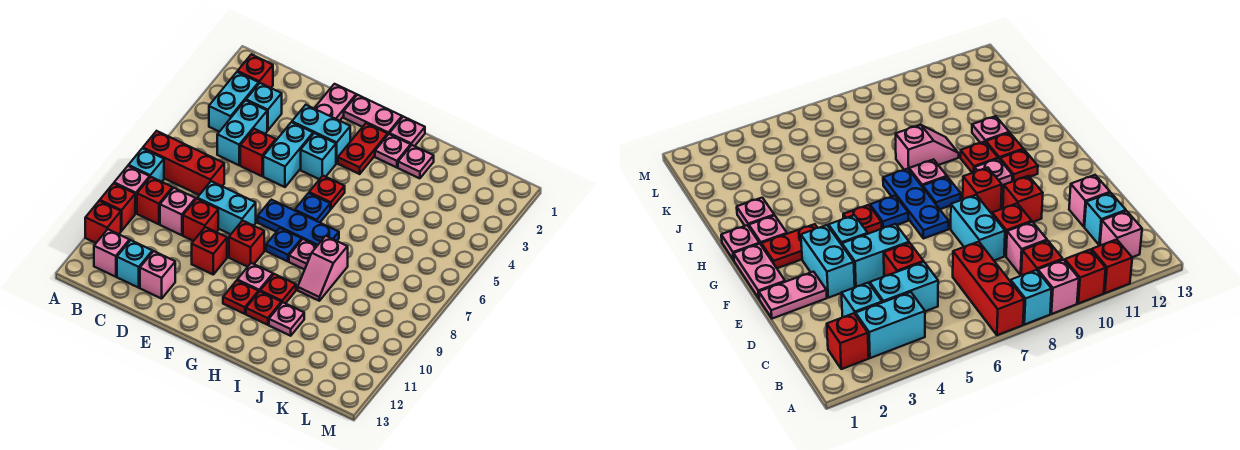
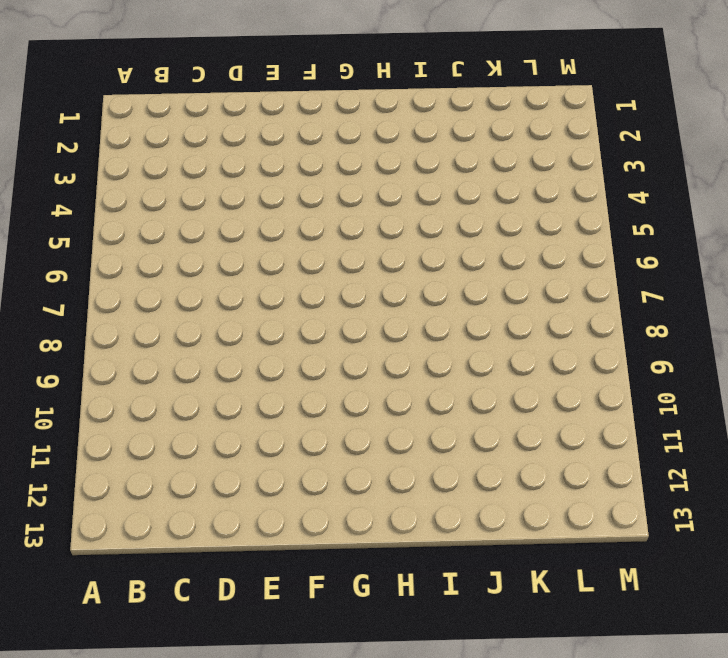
none -> red brick A7:C7 level 1
none -> cyan brick A8 level 1
none -> pink brick A9 level 1
none -> red brick A10 level 1

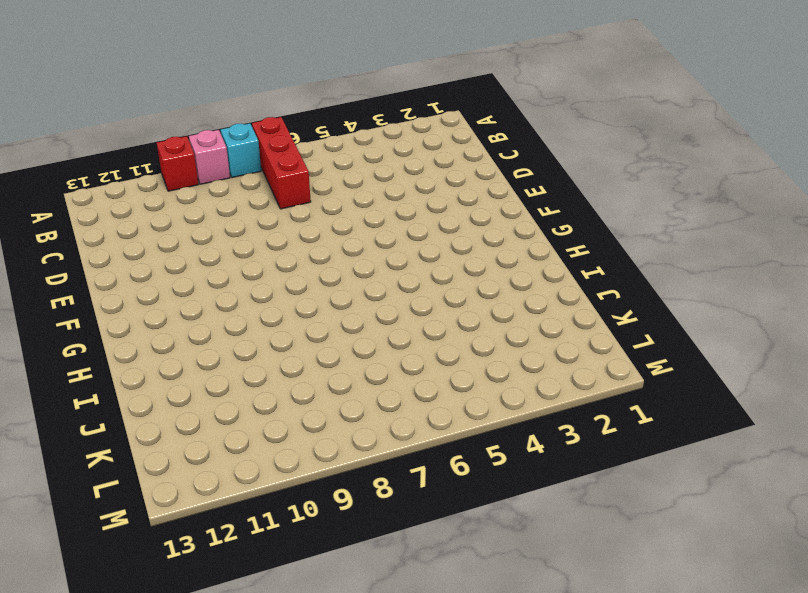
none -> red brick A11 level 1
none -> red brick B2 level 1
none -> cyan brick B3:B4 level 1
none -> red brick B9 level 1

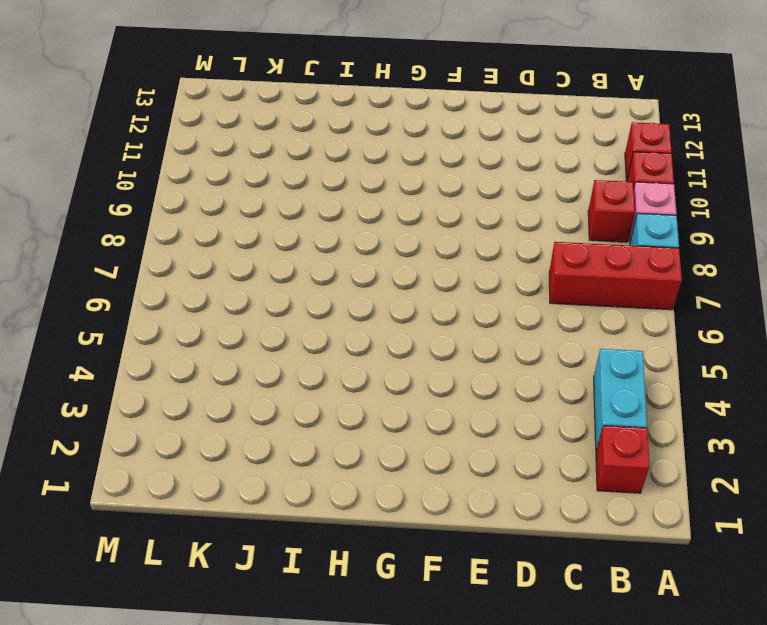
none -> pink brick B12 level 1
none -> cyan brick C3 level 1
none -> cyan brick C4:C5 level 1
none -> pink brick C9 level 1

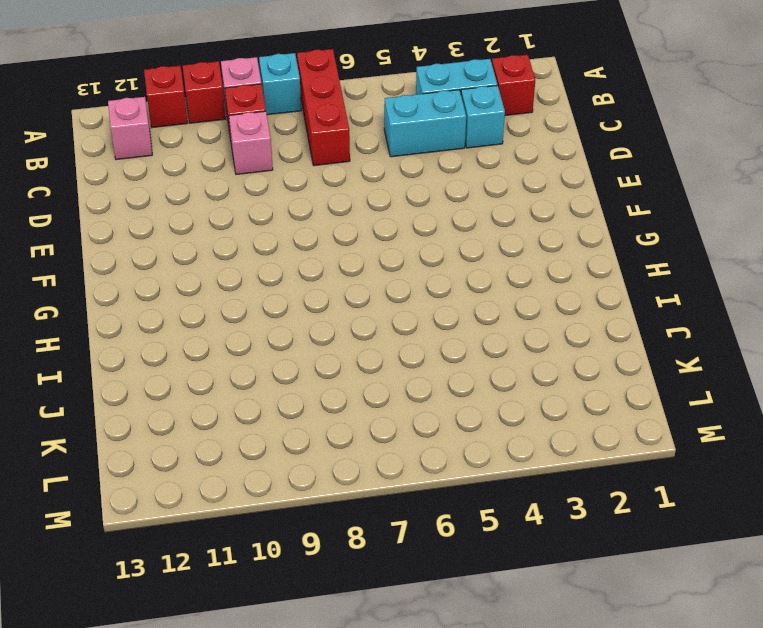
none -> cyan brick C12 level 1
none -> red brick D5 level 1
none -> cyan brick D8:E8 level 1
none -> red brick D9 level 1

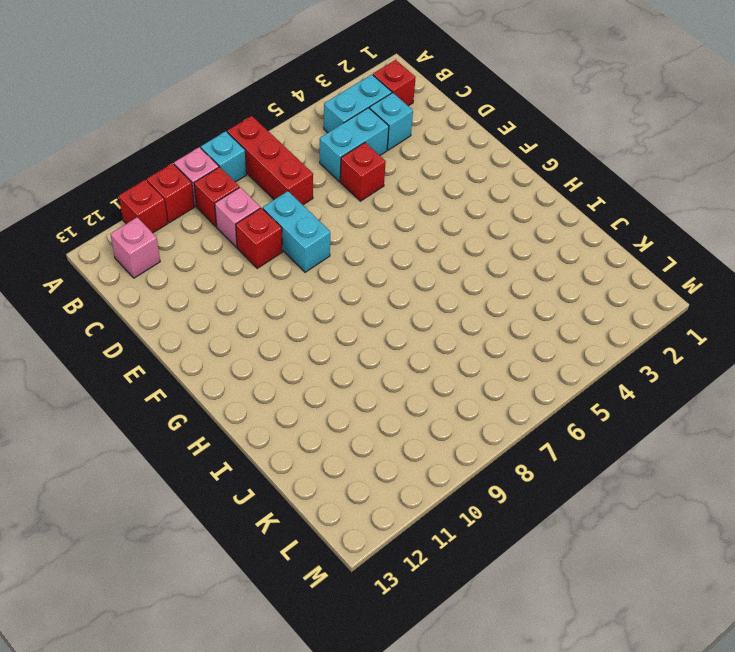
none -> cyan brick C12 level 1
none -> pink brick D12 level 1
none -> pink plate E1:E2 level 1
none -> cyan brick E3:F3 level 1

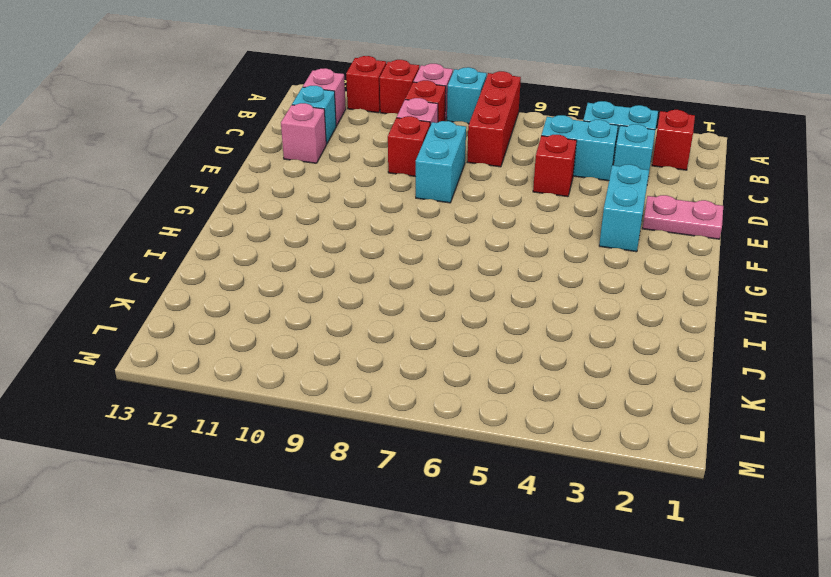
none -> cyan brick E4:E5 level 1
none -> red brick E10 level 1
none -> pink plate F1:G1 level 1
none -> cyan brick F4 level 1

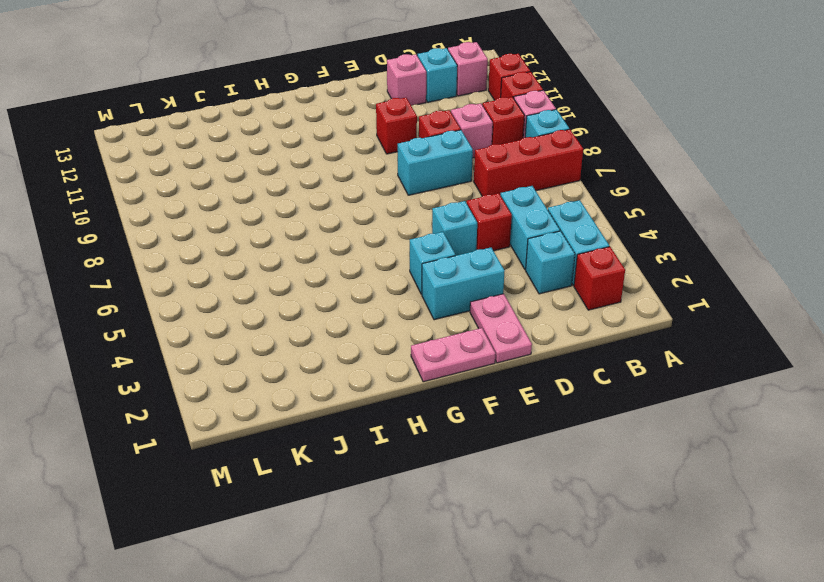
cyan brick E5 level 1 -> cyan brick E4:E5 level 1
none -> blue plate F7:H7 level 1
none -> red brick F9 level 1
none -> red plate G2:G3 level 1
none -> red plate G5 level 1

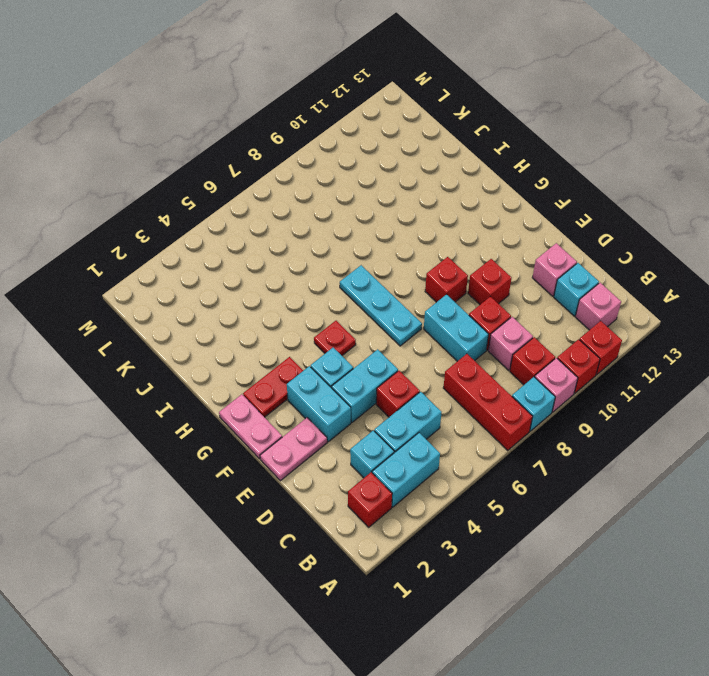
cyan plate F7:H7 level 1 -> blue plate F7:H7 level 1
none -> blue plate G6 level 1
none -> blue plate G8 level 1
none -> pink plate G10 level 1
none -> red plate G11 level 1

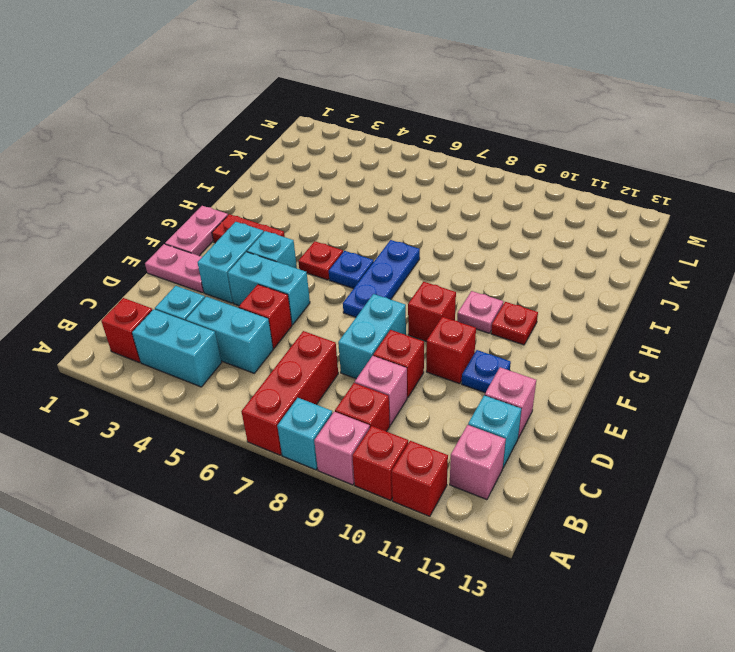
blue plate E11 level 1 -> blue plate G8 level 1
none -> pink plate H1 level 1
none -> pink plate H2 level 1
none -> pink plate H8 level 1
none -> red plate H10 level 1

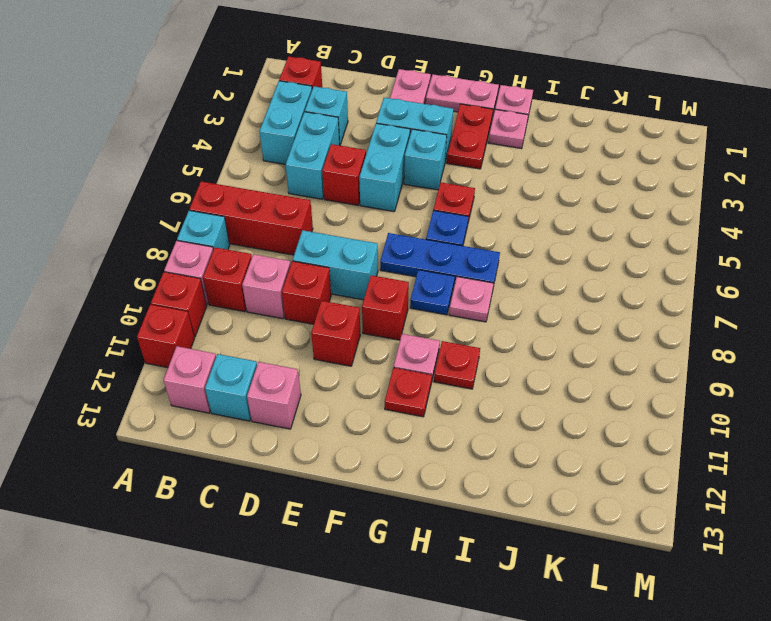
none -> red plate H11 level 1
none -> pink plate I2 level 1
none -> pink slope I8:I9 level 1 top 8
none -> pink plate I11 level 1

